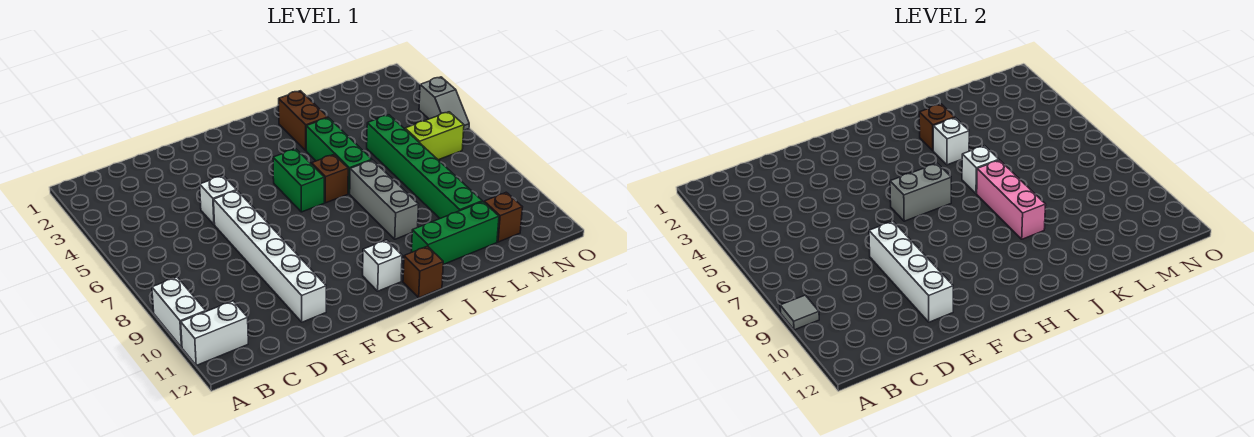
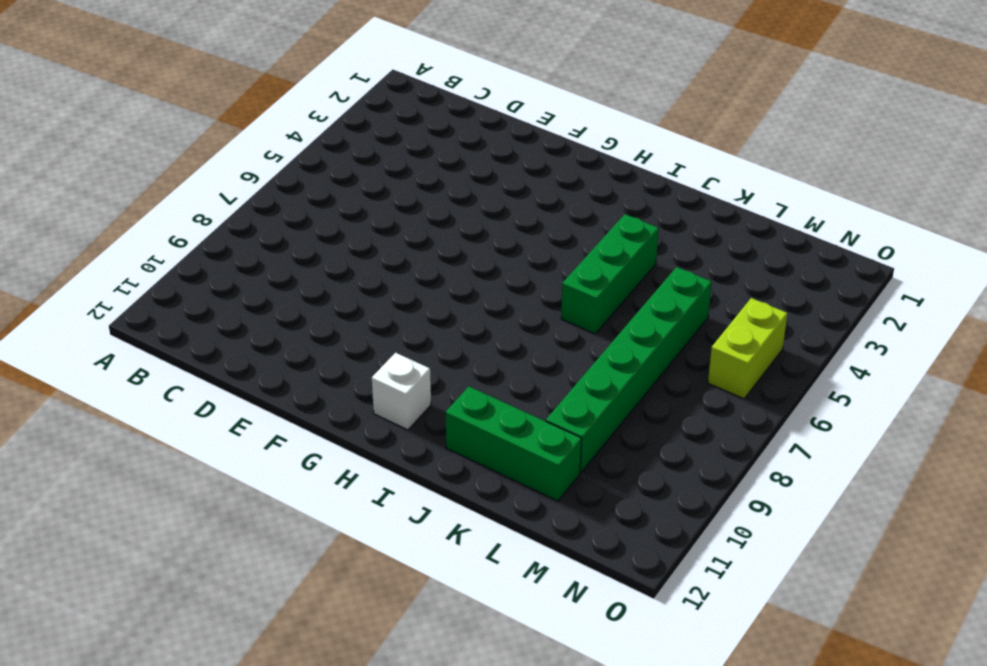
lime brick N5:N6 level 1 -> lime brick M6:N6 level 1
none -> white brick A9:A10 level 1
none -> white brick A11:B11 level 1
none -> white brick E5 level 1

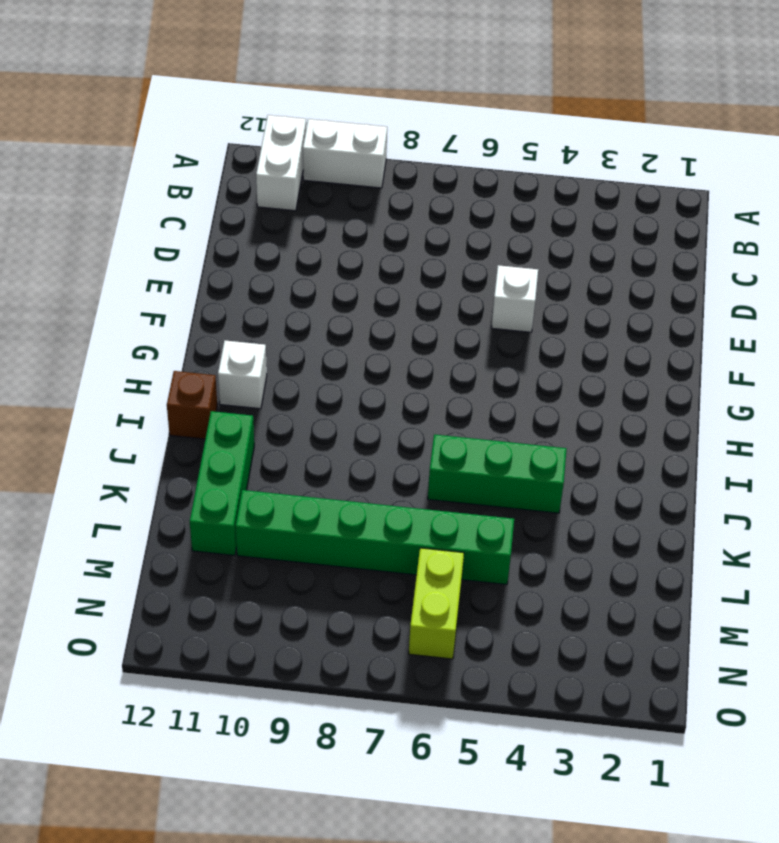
none -> white brick E6:E11 level 1
none -> green brick H5:H6 level 1
none -> brown brick I6 level 1

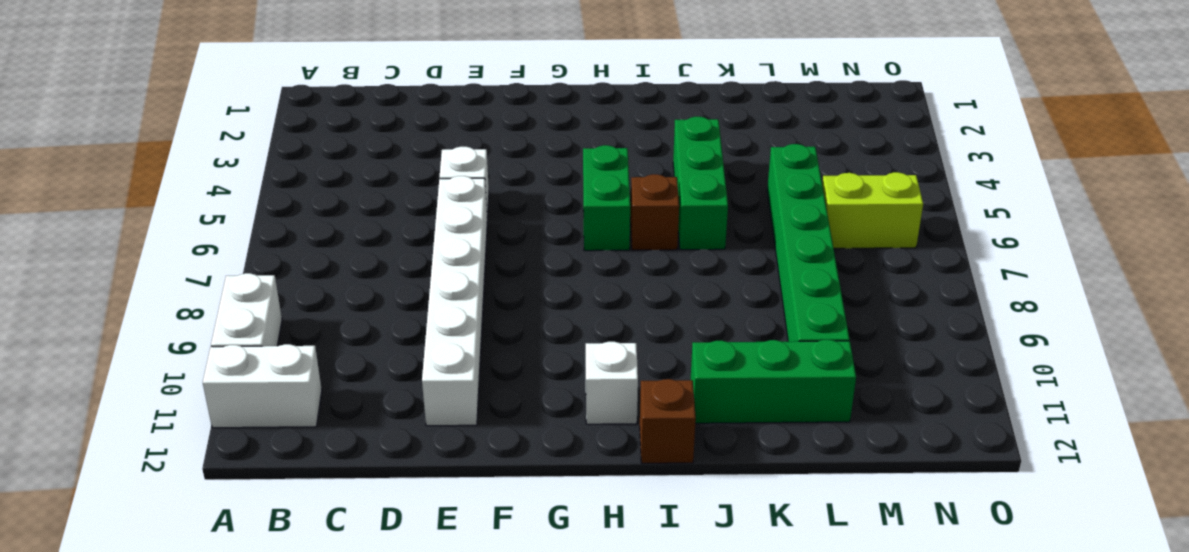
none -> brown brick J2:J3 level 1
none -> grey brick J7:J9 level 1
none -> brown brick M11 level 1

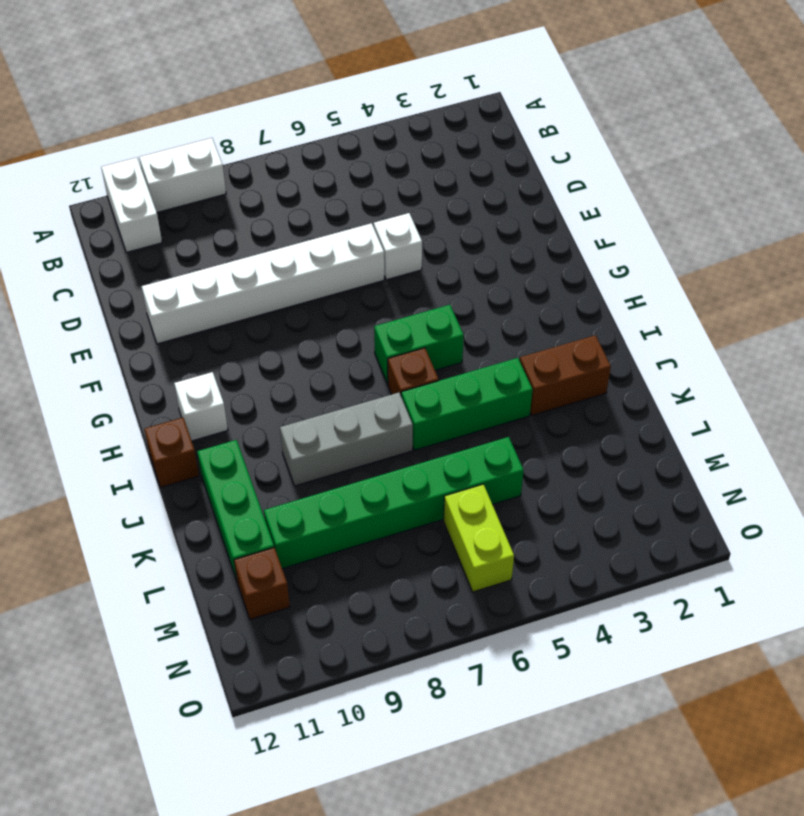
none -> grey slope O4:O5 level 1 top 4
none -> grey tile A9 level 2
none -> white brick E8:E11 level 2

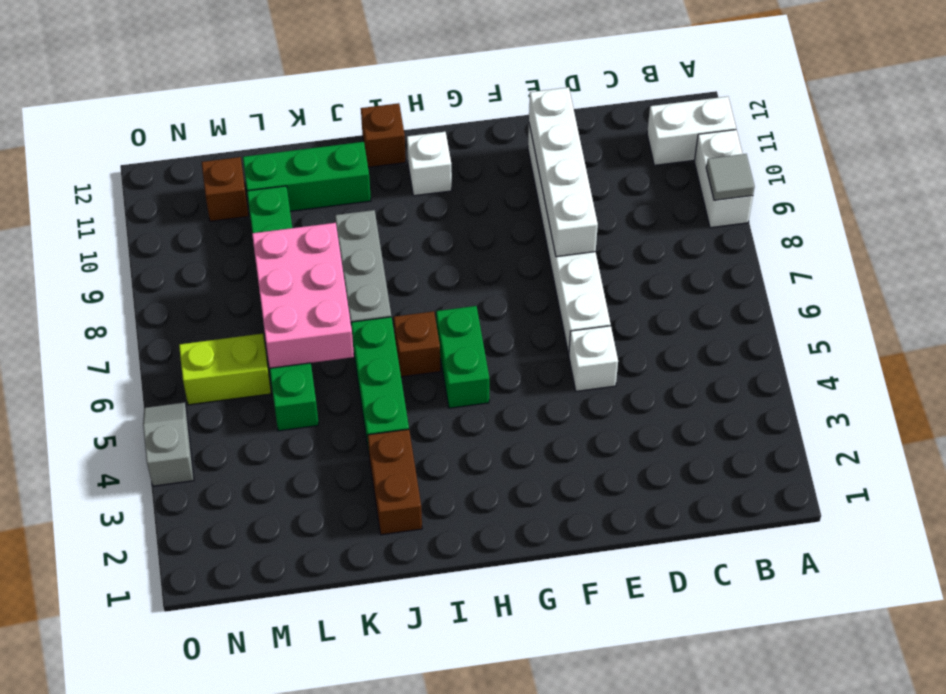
pink brick K6:L8 level 2 -> none
none -> grey brick G6:H6 level 2
none -> brown brick J3 level 2
none -> white brick J4 level 2

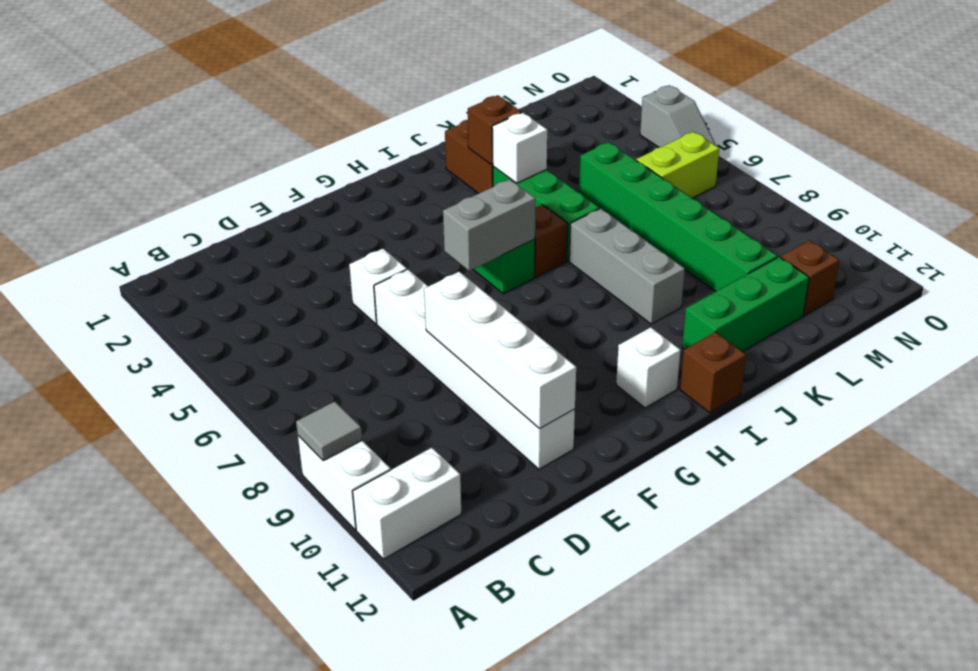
none -> white brick J6 level 2
none -> pink brick J7:J9 level 2

